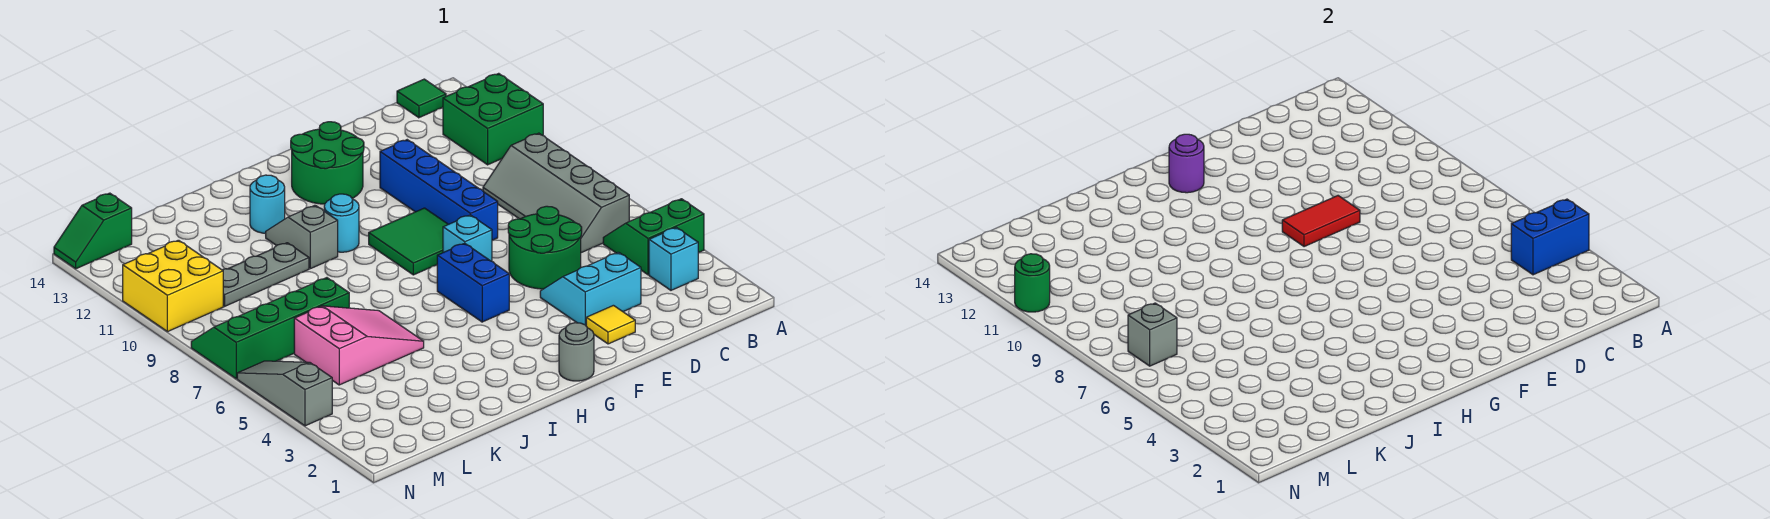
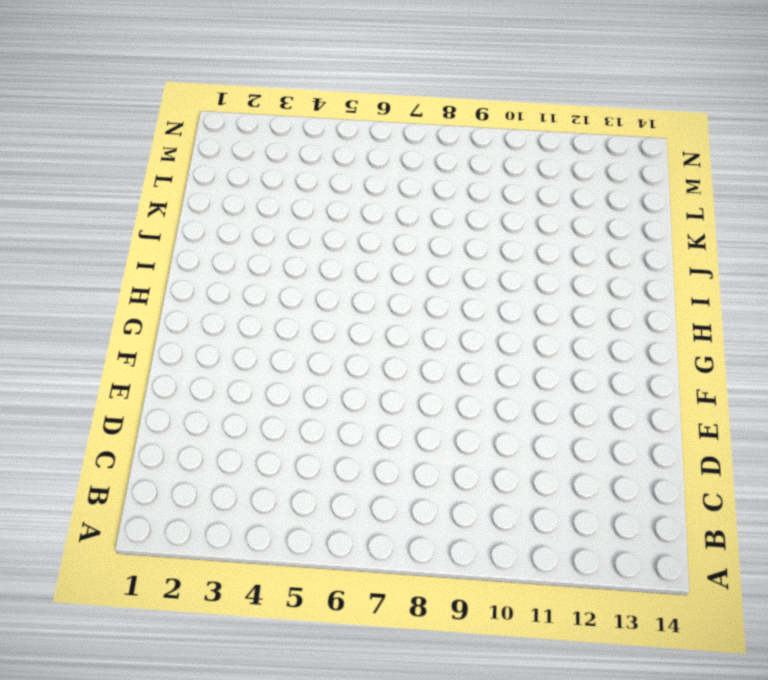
none -> green slope A4:B5 level 1 top 4
none -> green brick A11:B12 level 1
none -> cyan brick B3 level 1

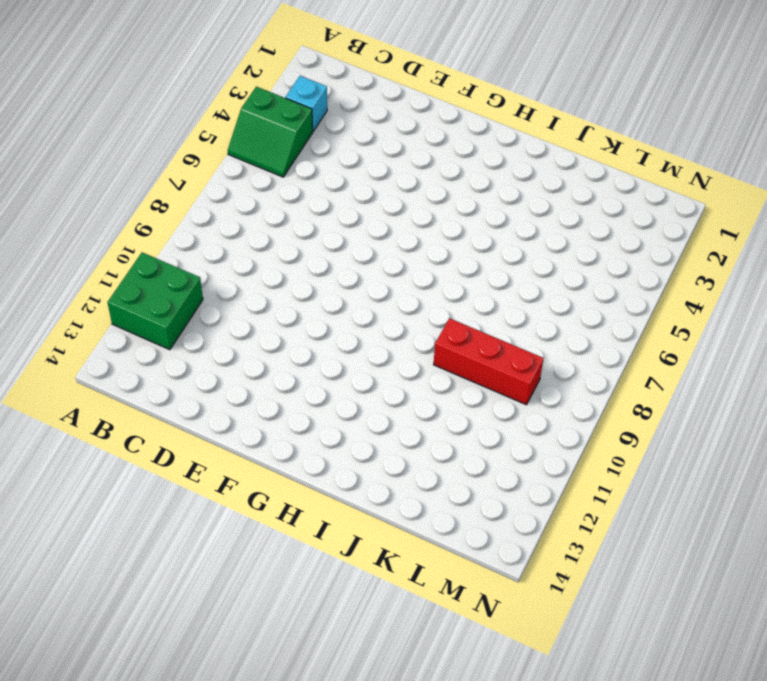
red brick J9:L9 level 1 -> none
none -> grey slope B6:C9 level 1 top B
none -> green tile B14 level 1
none -> cyan slope D3:E4 level 1 top 3

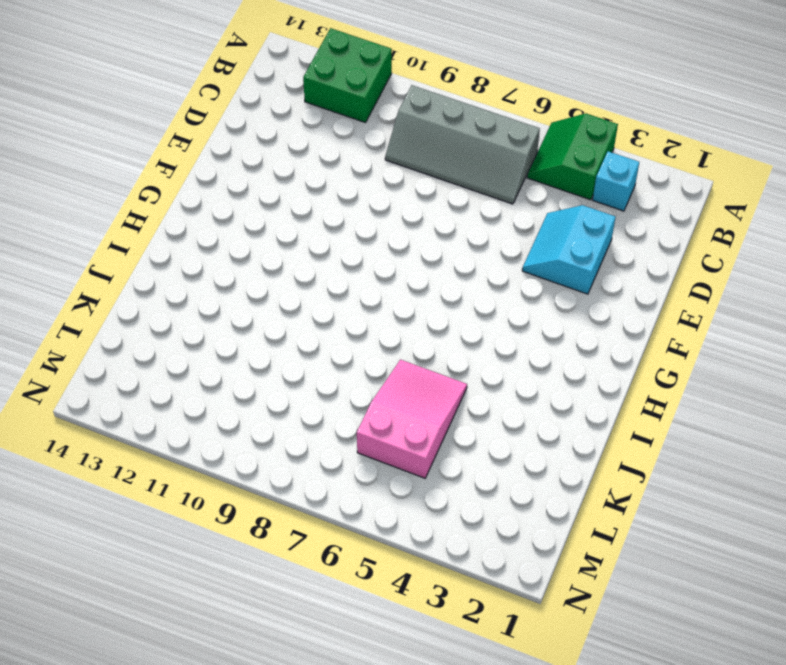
none -> green tile B14 level 1
none -> green round brick D5:E6 level 1
none -> yellow tile E2 level 1

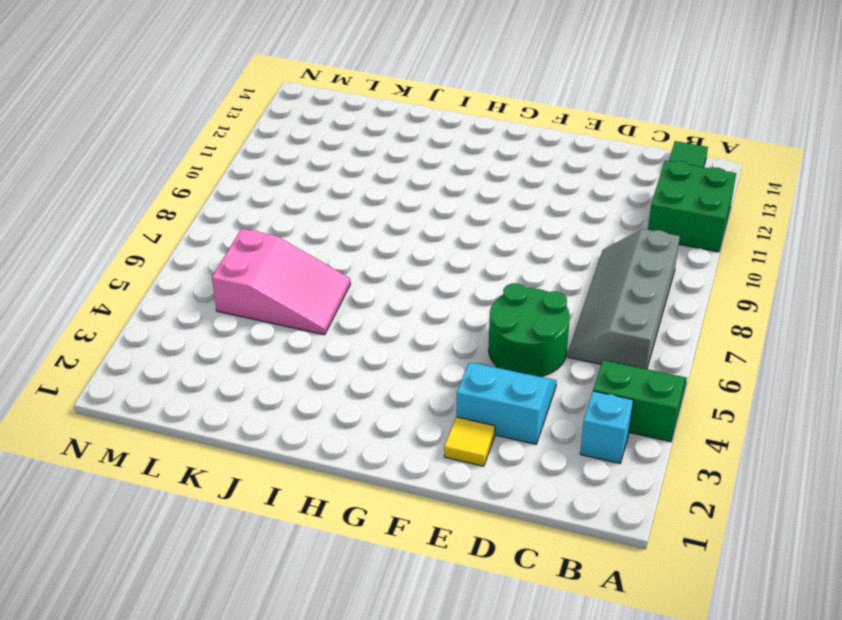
none -> blue brick E8:E11 level 1
none -> cyan brick F7 level 1
none -> green tile F8:G9 level 1

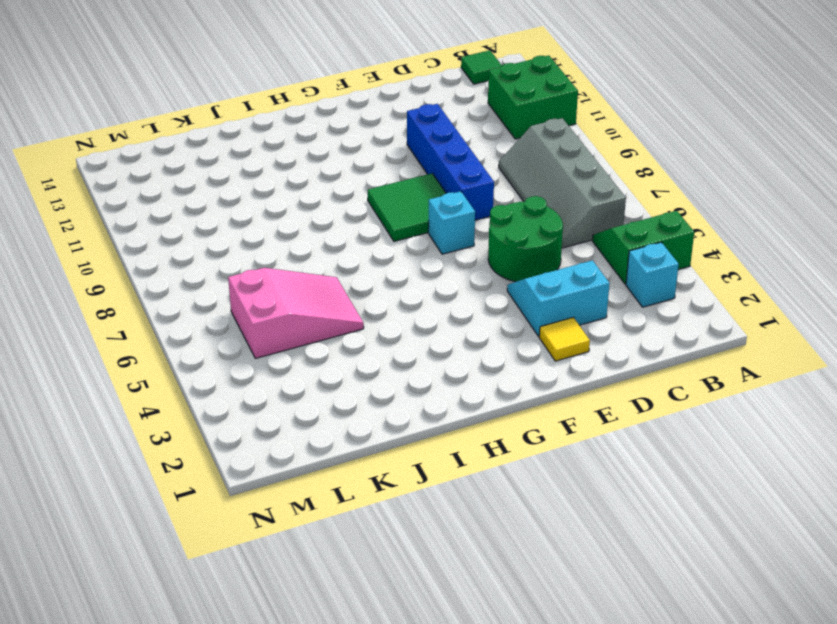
none -> green round brick F12:G13 level 1
none -> grey round brick G1 level 1
none -> blue brick G5:G6 level 1

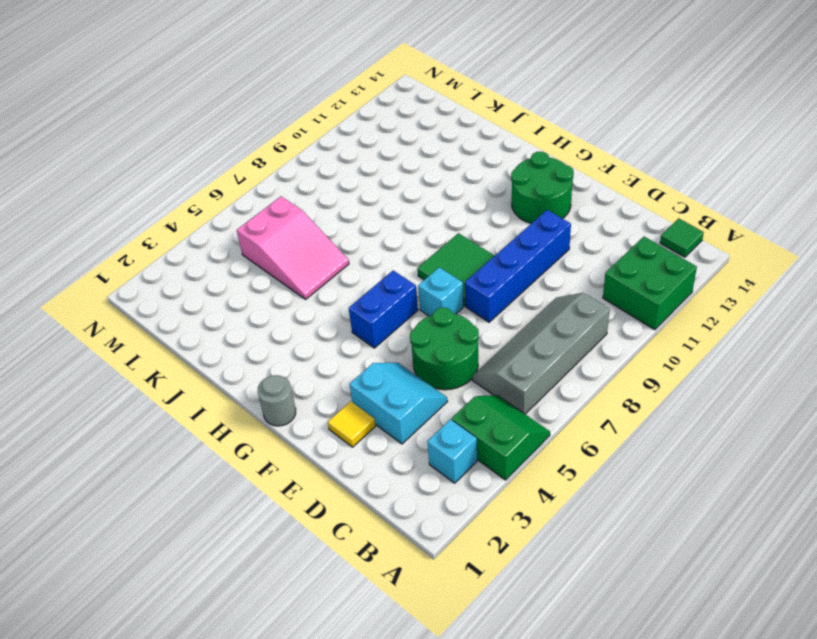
none -> cyan round brick H10 level 1
none -> grey slope I10:I11 level 1 top 10
none -> cyan round brick I12 level 1

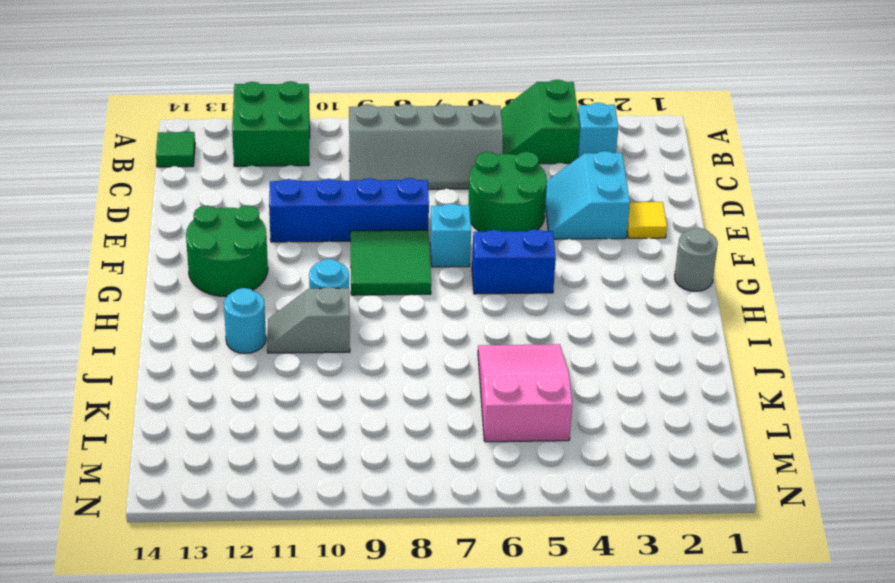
none -> grey plate J10:L10 level 1
none -> green slope K7:N8 level 1 top 7
none -> yellow brick M10:N11 level 1

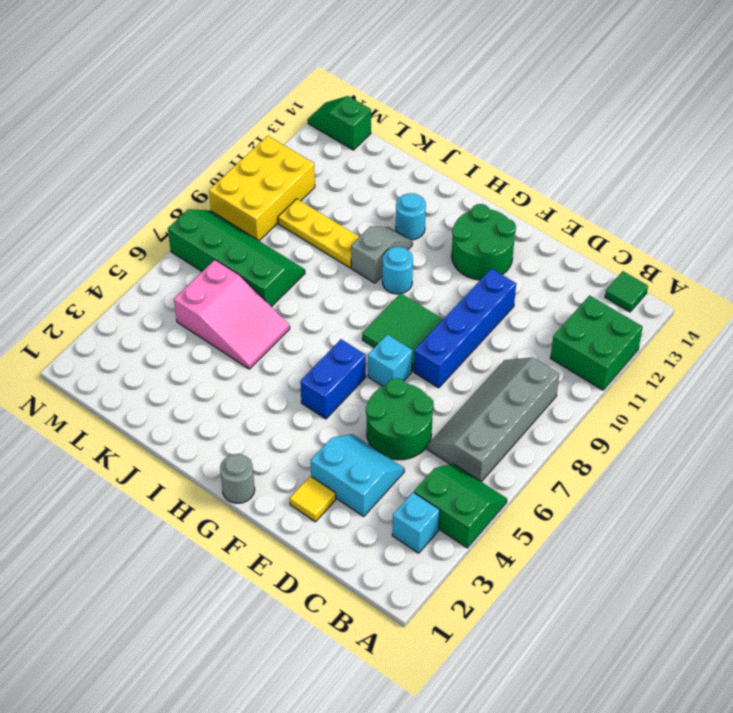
yellow plate J10:L10 level 1 -> grey plate J10:L10 level 1
yellow brick M9:N11 level 1 -> yellow brick M10:N11 level 1
none -> grey slope N4:N6 level 1 top 4
none -> blue brick A4:B4 level 2
none -> red tile E9:F9 level 2

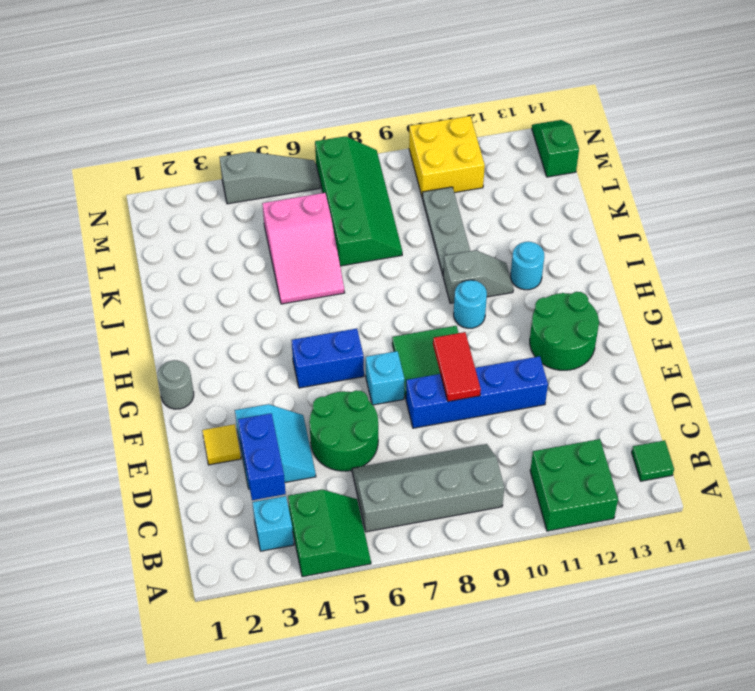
blue brick C3:D3 level 2 -> blue brick A4:B4 level 2
none -> purple round brick G13 level 2
none -> grey brick M7 level 2
none -> green round brick N11 level 2

